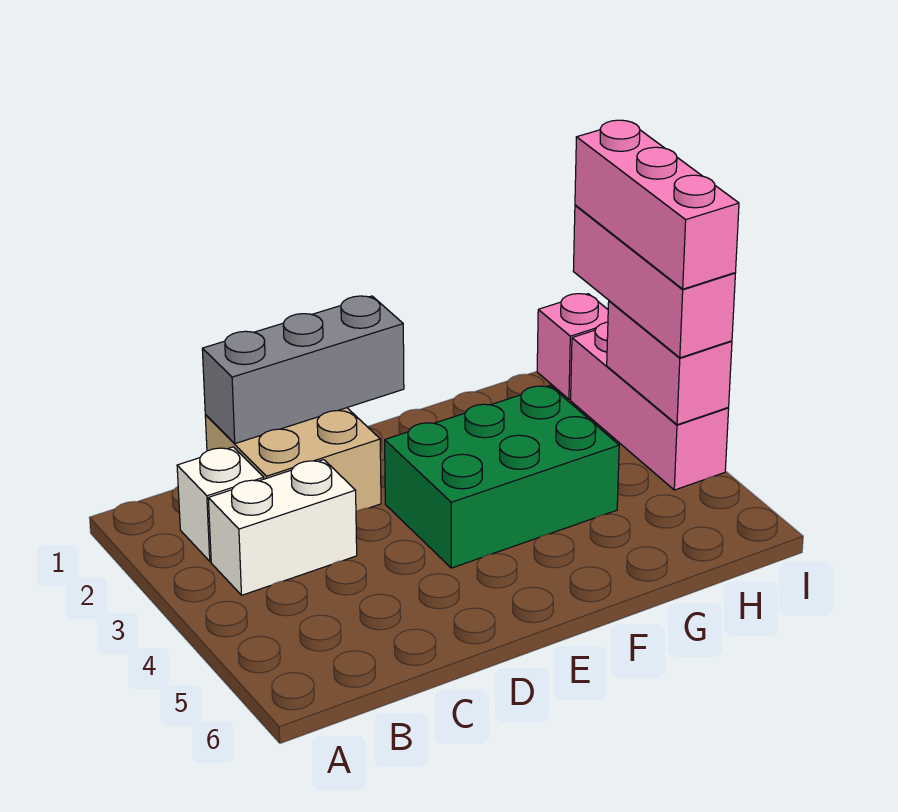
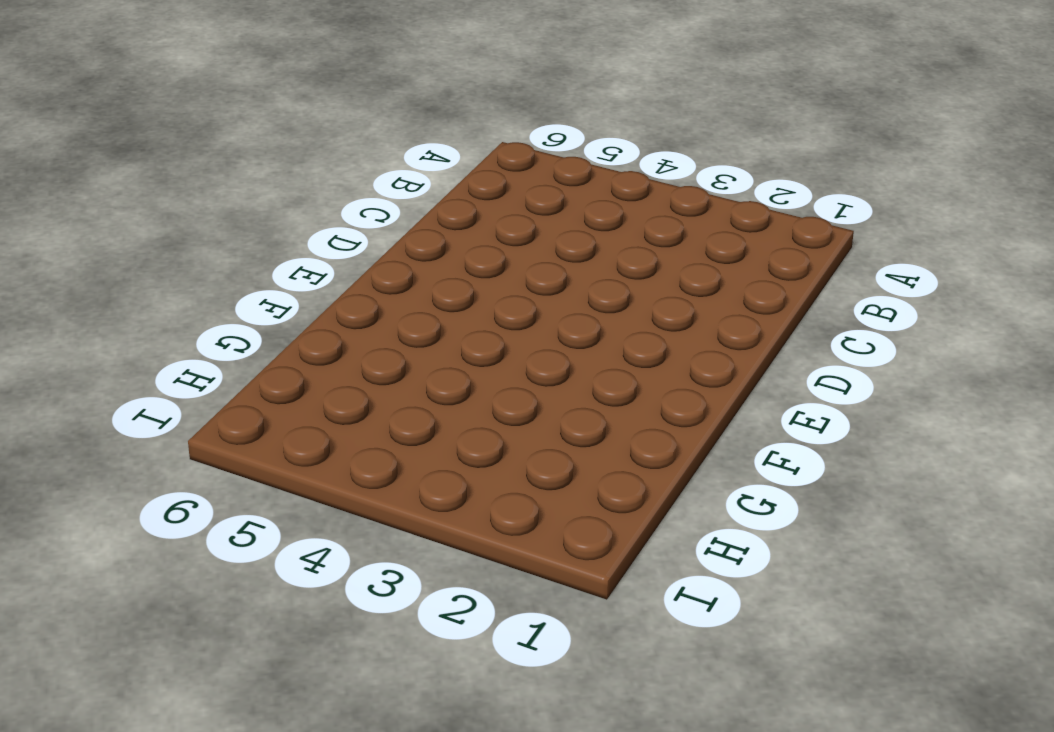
none -> white brick B2 level 1
none -> white brick B3:C3 level 1

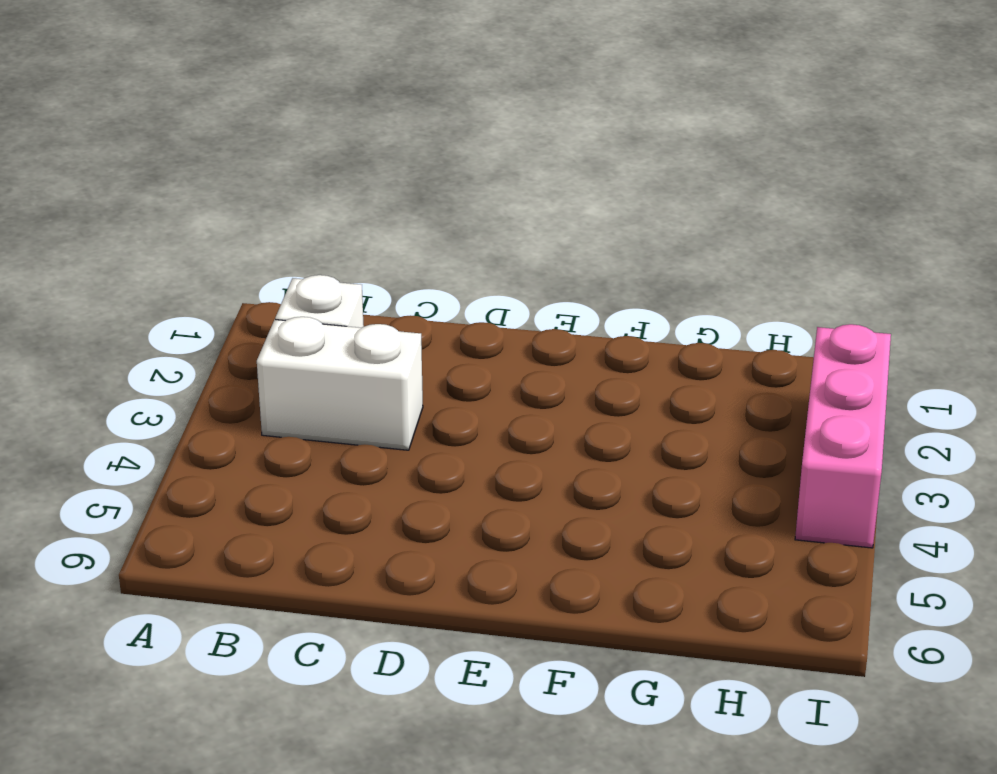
none -> tan brick C1:D2 level 1
none -> green brick E3:G4 level 1

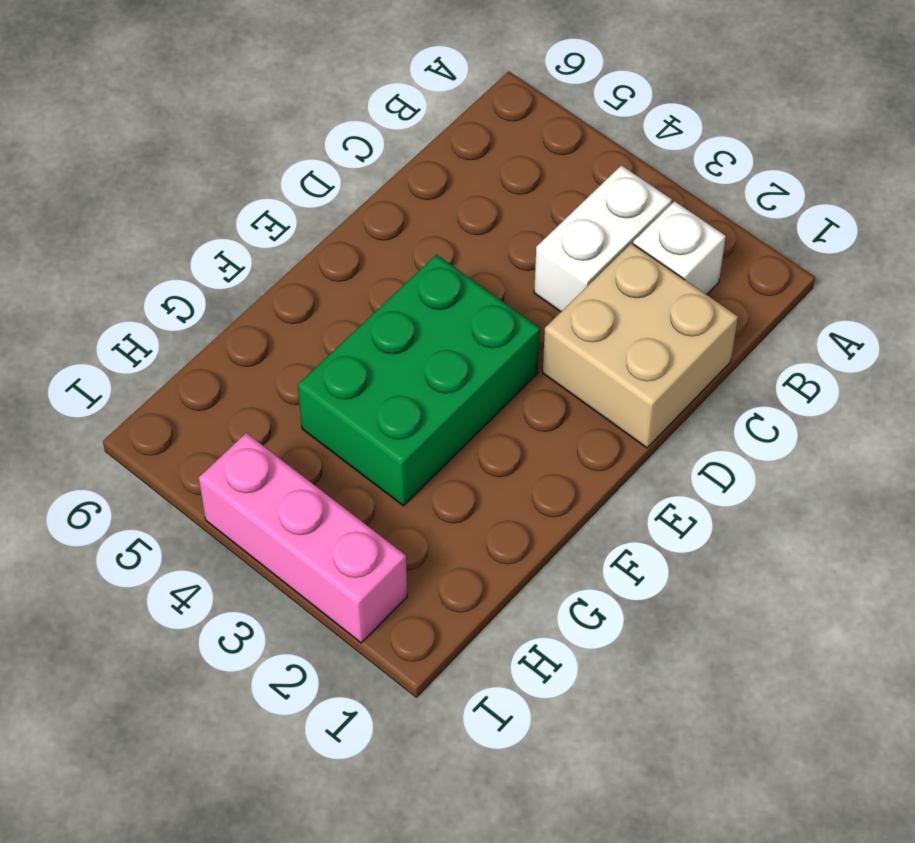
none -> pink brick I1 level 1
none -> grey brick C1:E1 level 2

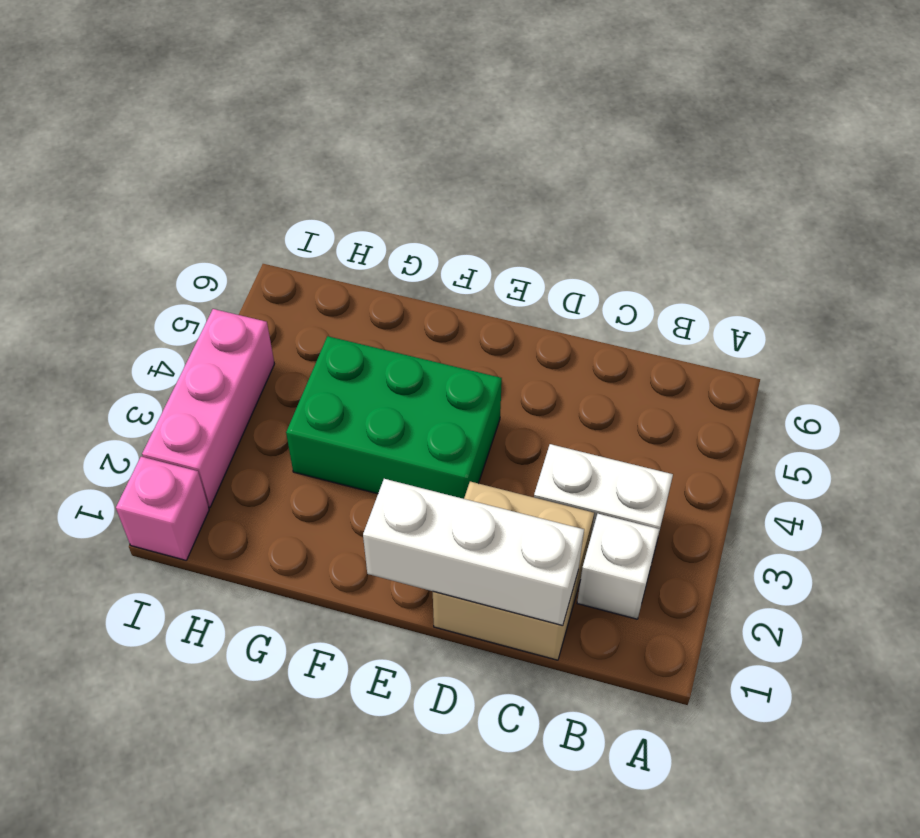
white brick C1:E1 level 2 -> grey brick C1:E1 level 2
none -> pink brick I3:I4 level 2
none -> pink brick I2:I4 level 3

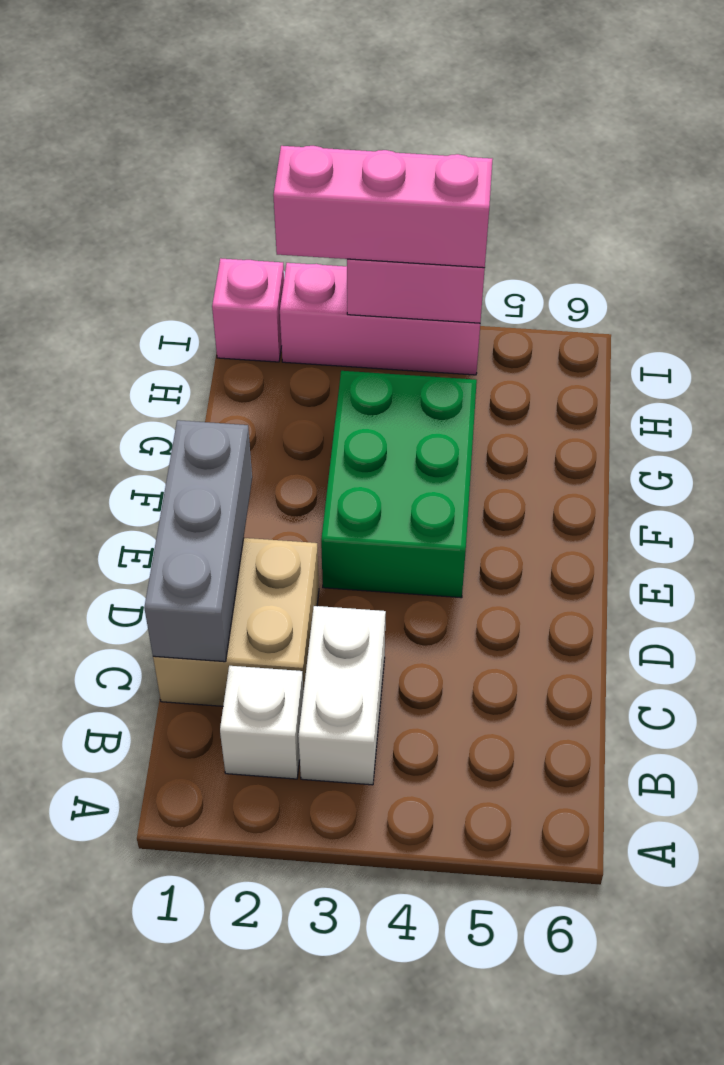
none -> pink brick I2:I4 level 4

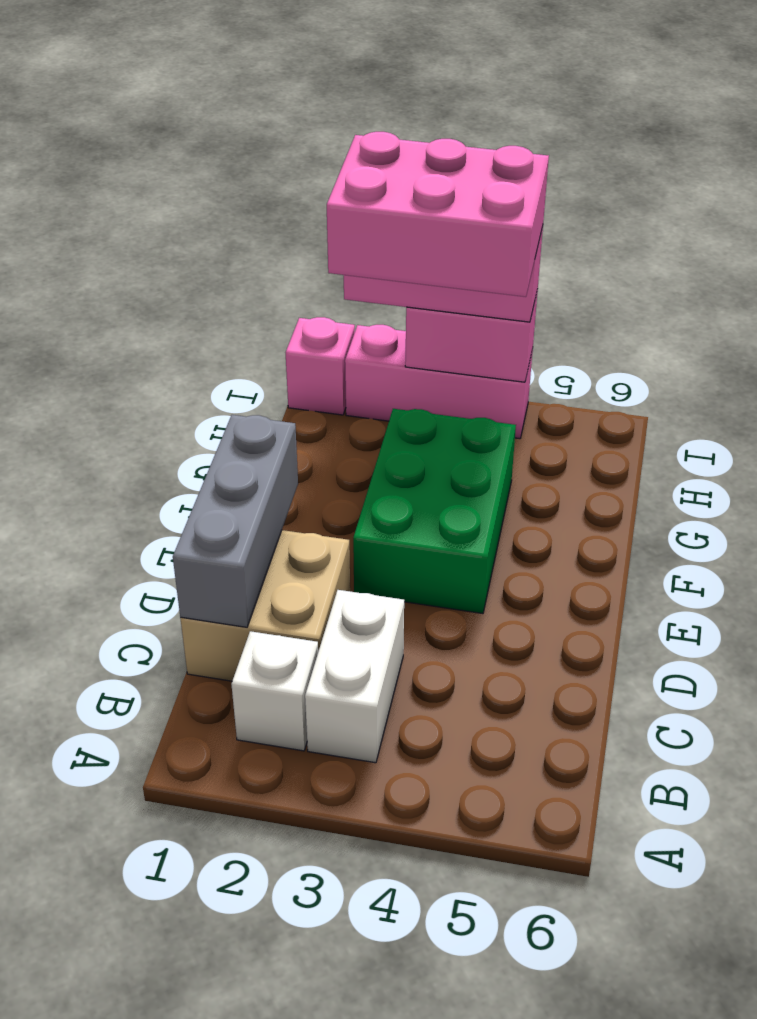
pink brick H2:I4 level 4 -> pink brick I2:I4 level 4

